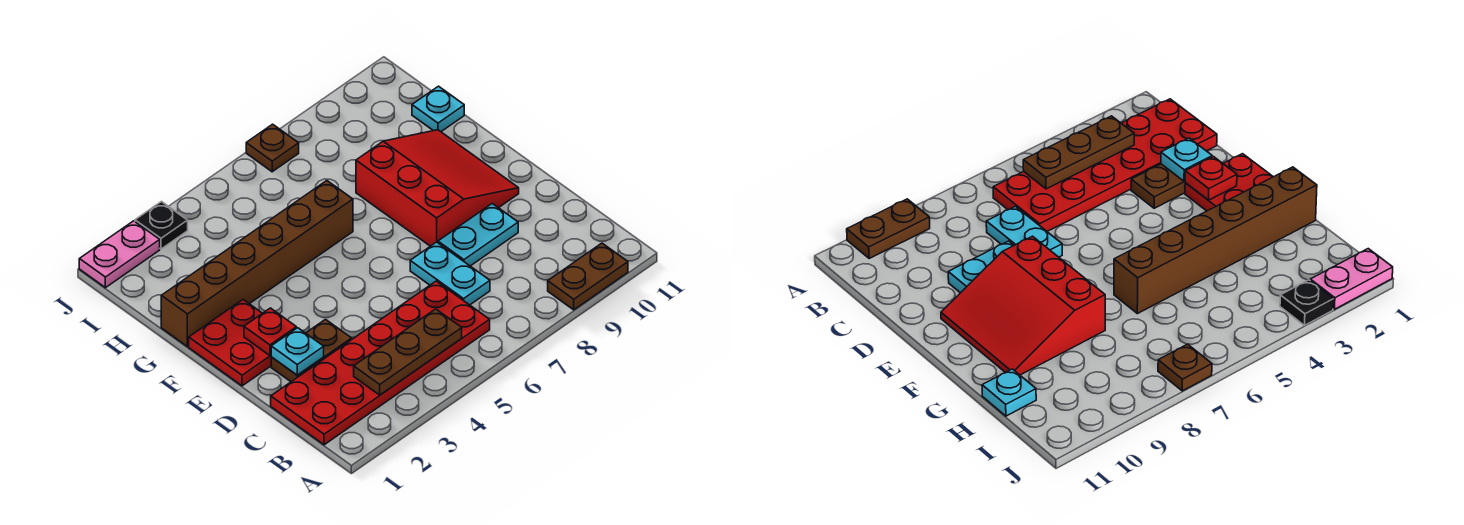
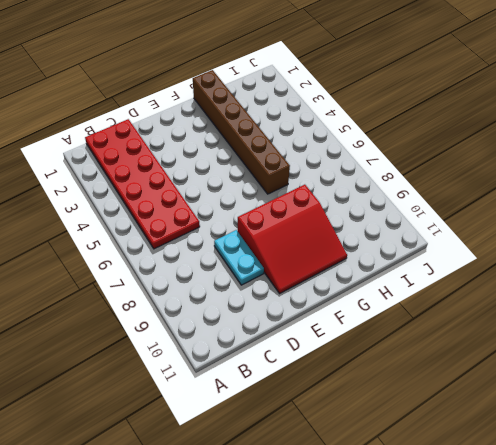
none -> brown plate A9:A10 level 1
none -> cyan plate C7:D7 level 1
none -> brown plate D2:D3 level 1

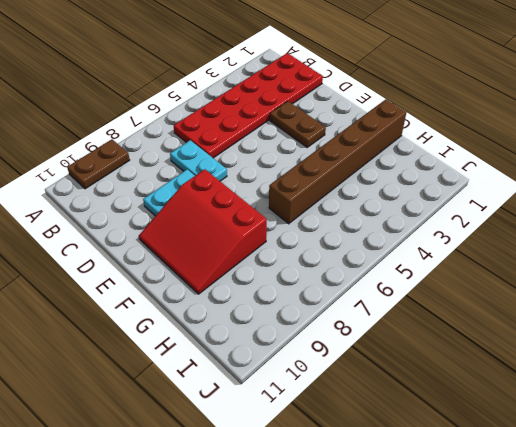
brown plate D3:E3 level 1 -> brown plate D2:D3 level 1
none -> red plate E1:F2 level 1
none -> cyan plate H11 level 1
none -> pink plate J1:J2 level 1

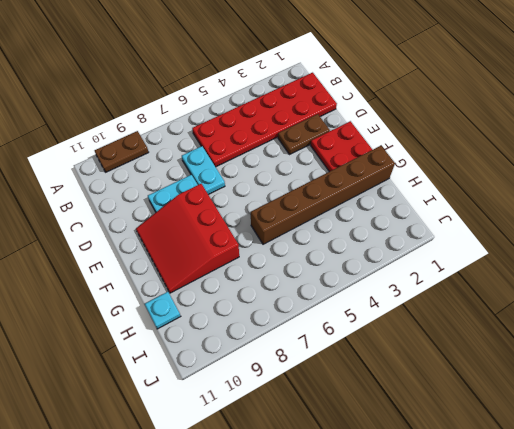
none -> pink plate J1:J2 level 1
none -> black plate J3 level 1
none -> brown plate J7 level 1

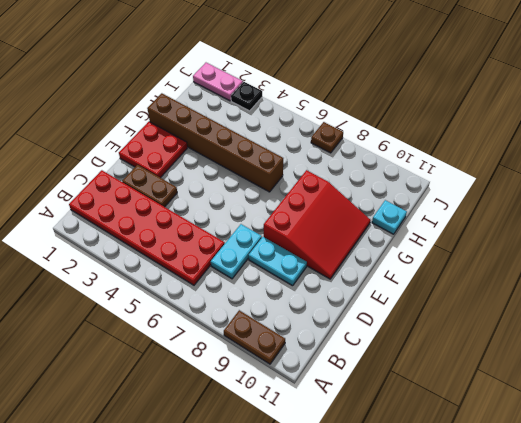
none -> brown plate B3:B5 level 2
none -> cyan plate D2 level 2
none -> red plate E2 level 2

